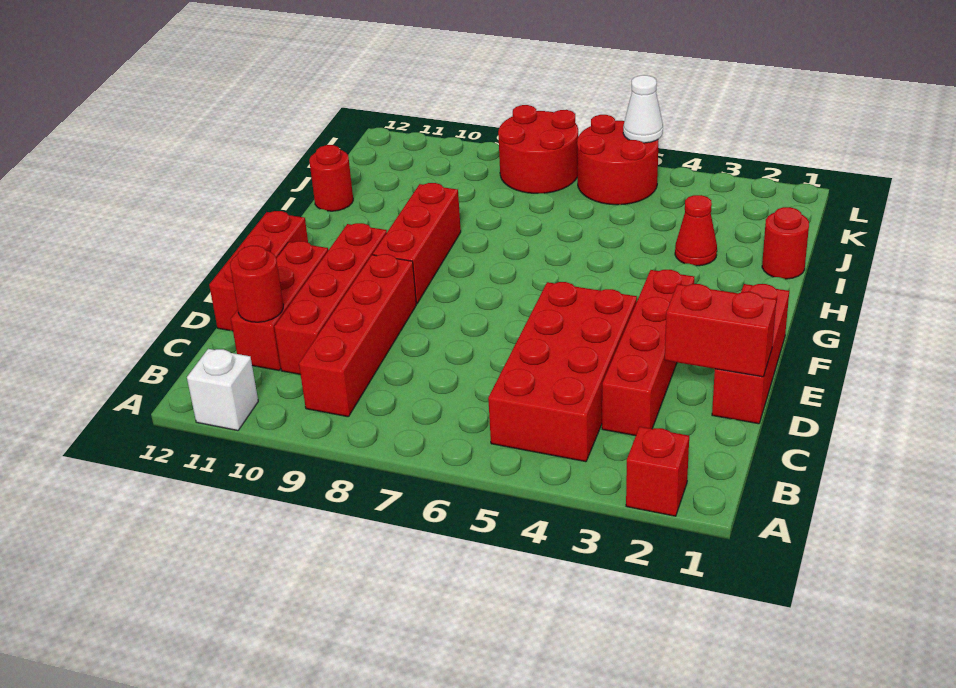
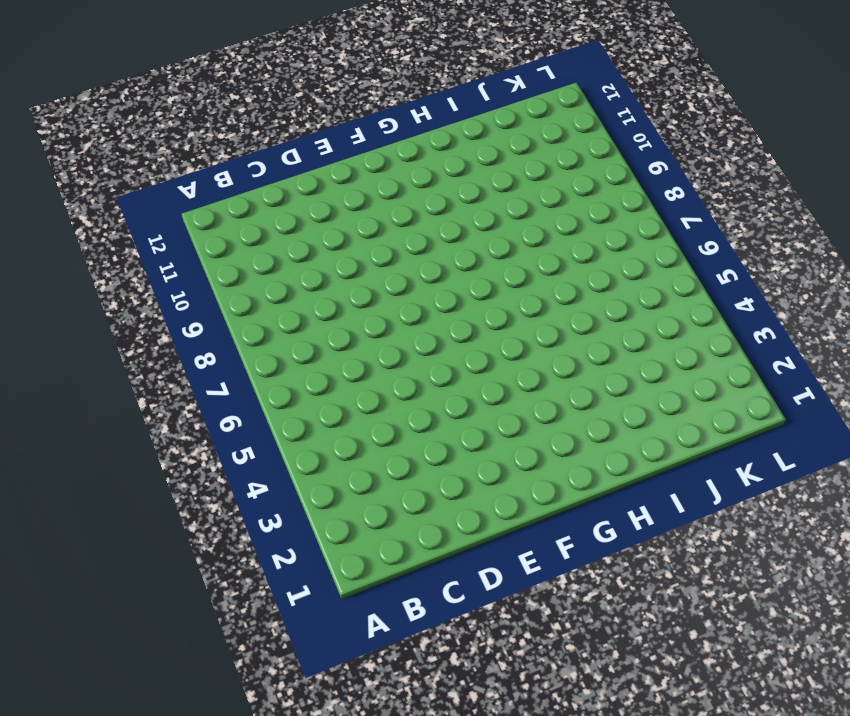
none -> red brick A2 level 1
none -> white brick A11 level 1
none -> red brick B4:E5 level 1

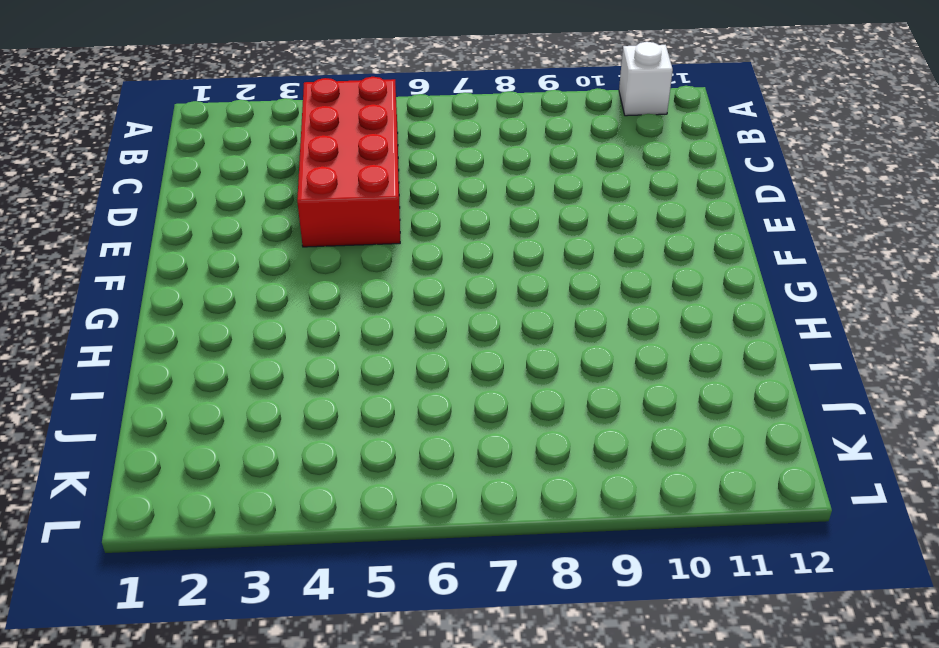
none -> red brick A2 level 1
none -> red brick B9:E9 level 1
none -> red brick C3:F3 level 1

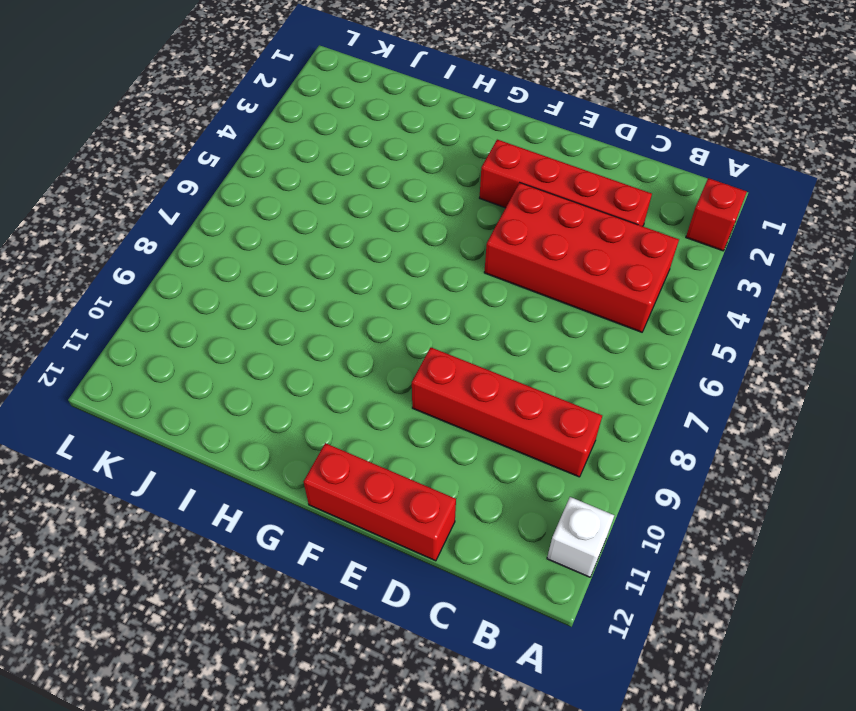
none -> red brick C10:F10 level 1
none -> red brick C11:E11 level 1
none -> red brick D1:F1 level 1

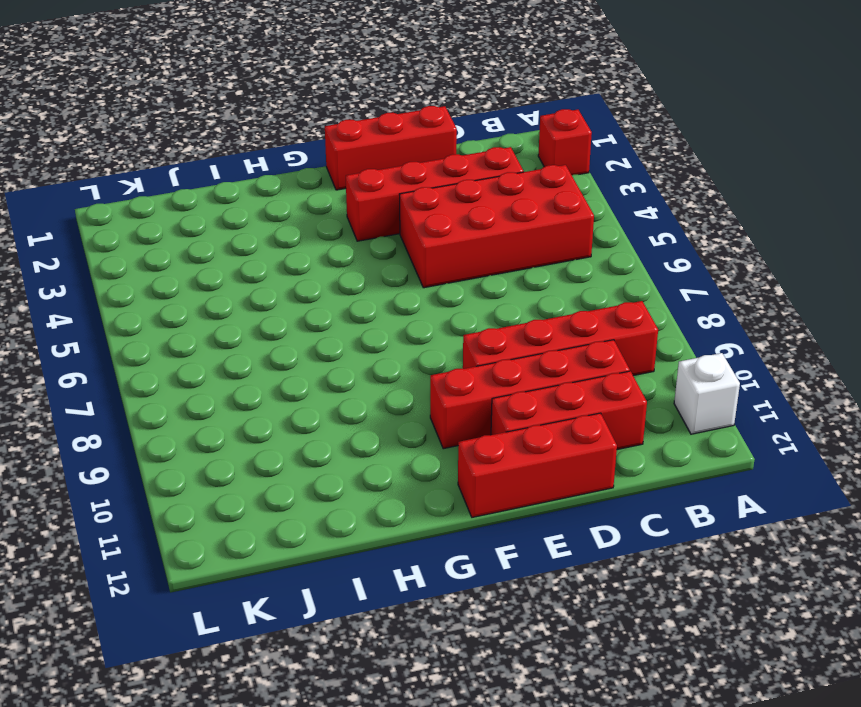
none -> red brick F9:H9 level 1
none -> red round brick I1 level 1
none -> red cone I3 level 1

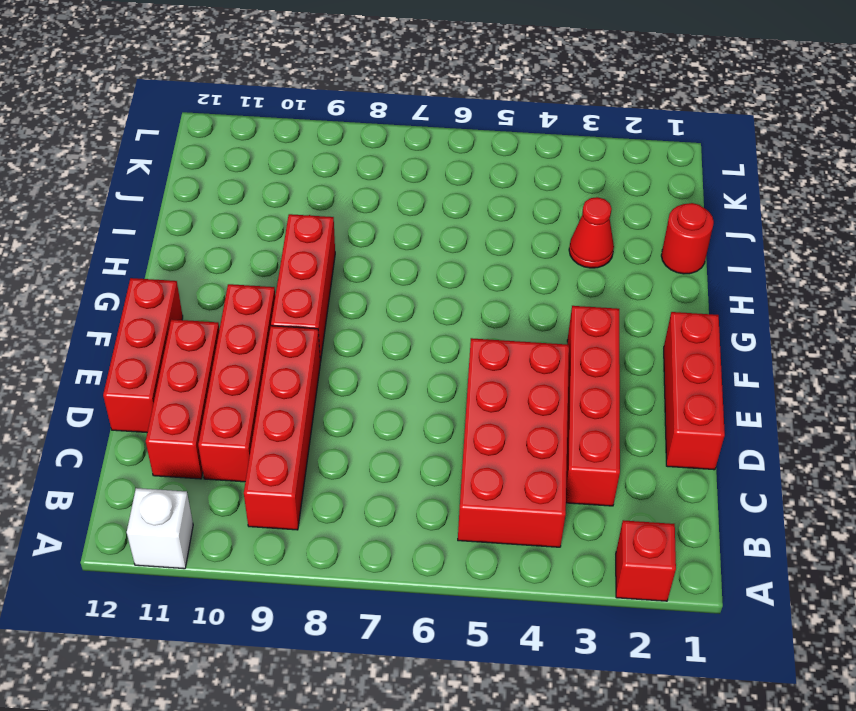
none -> red round brick I12 level 1
none -> red round brick K5:L6 level 1
none -> red round brick K7:L8 level 1

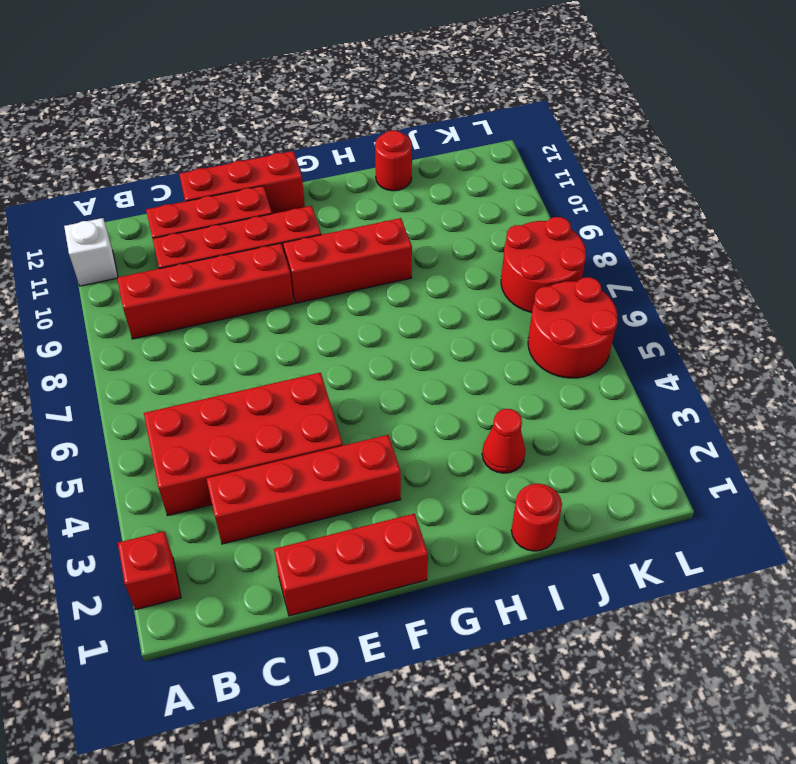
none -> red round brick C11 level 2
none -> red brick D1:D2 level 2
none -> white cone L5 level 2

